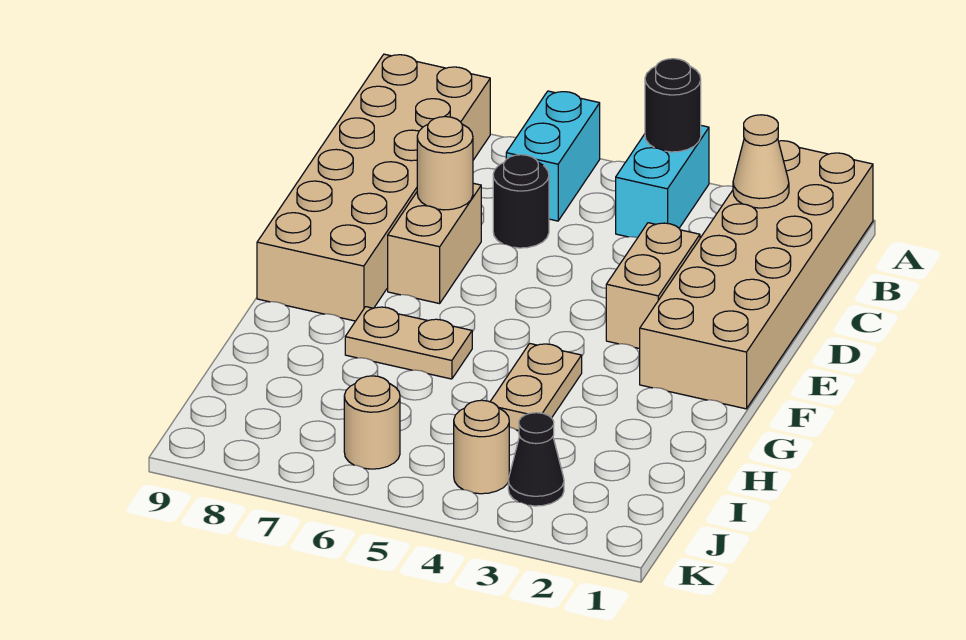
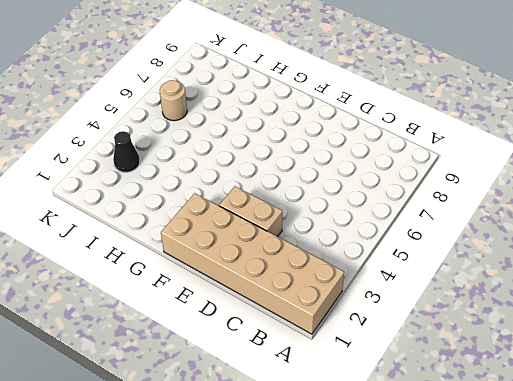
none -> cyan brick A4:B4 level 1
none -> cyan brick A6:B6 level 1
none -> tan brick A8:F9 level 1

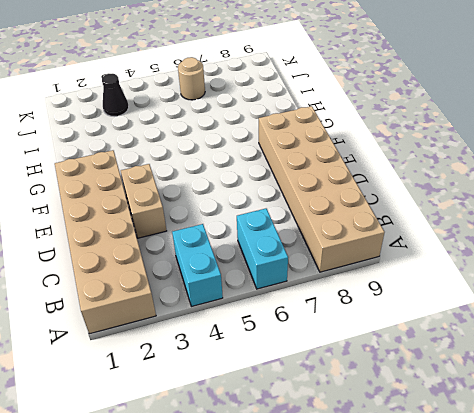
none -> black round brick C6 level 1
none -> tan brick D7:E7 level 1
none -> tan plate G4:H4 level 1

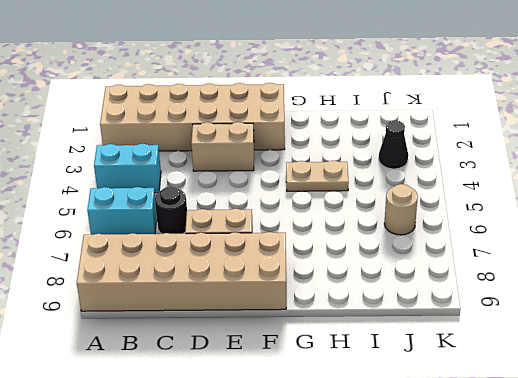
none -> tan plate G6:G7 level 1
none -> tan round brick J4 level 1
none -> black round brick A4 level 2

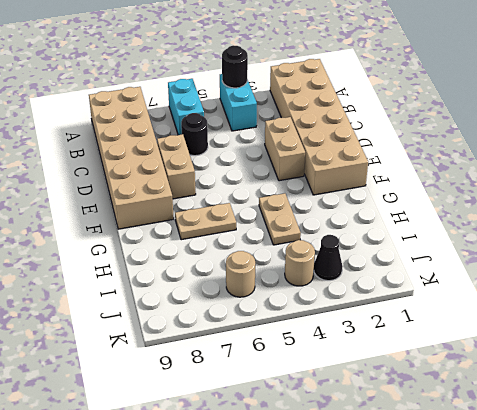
none -> tan cone B2 level 2
none -> tan round brick D7 level 2

